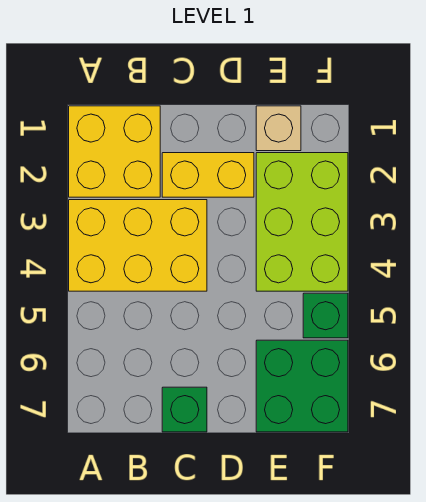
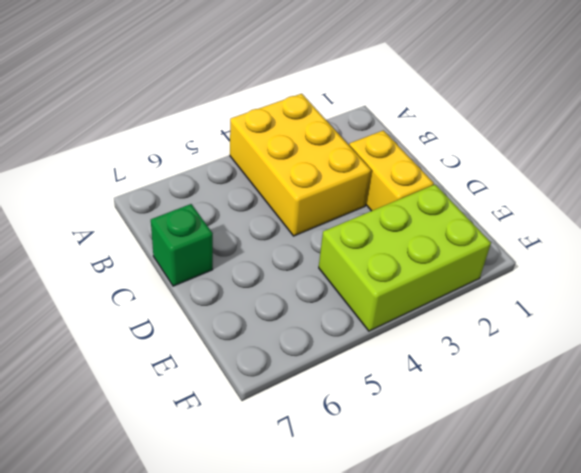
none -> yellow brick A1:B2 level 1
none -> tan brick E1 level 1

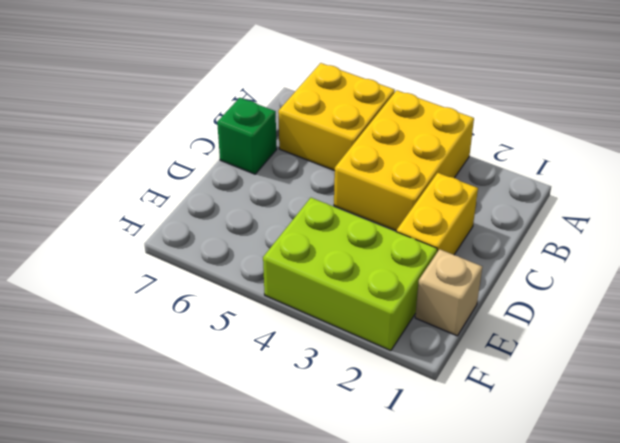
yellow brick A5:B6 level 1 -> yellow brick A1:B2 level 1
none -> green brick E6:F7 level 1
none -> green brick F5 level 1

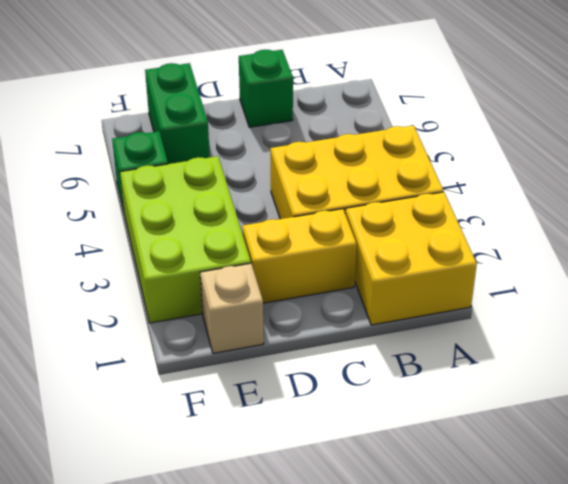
green brick E6:E7 level 1 -> green brick E6:F7 level 1

